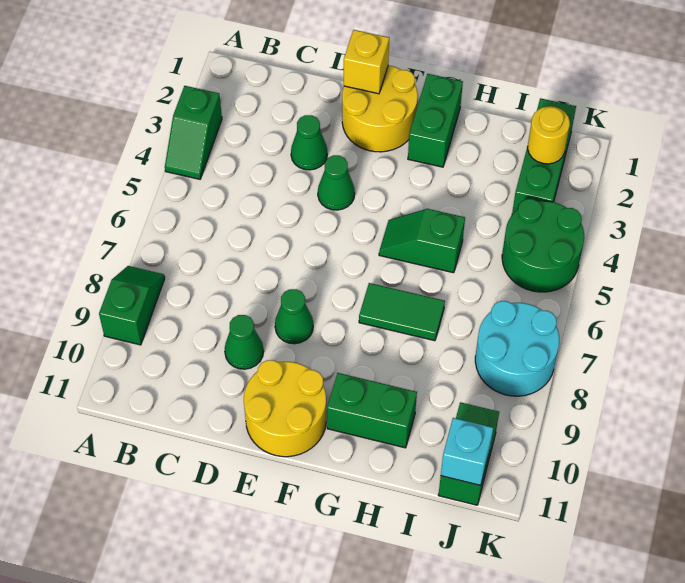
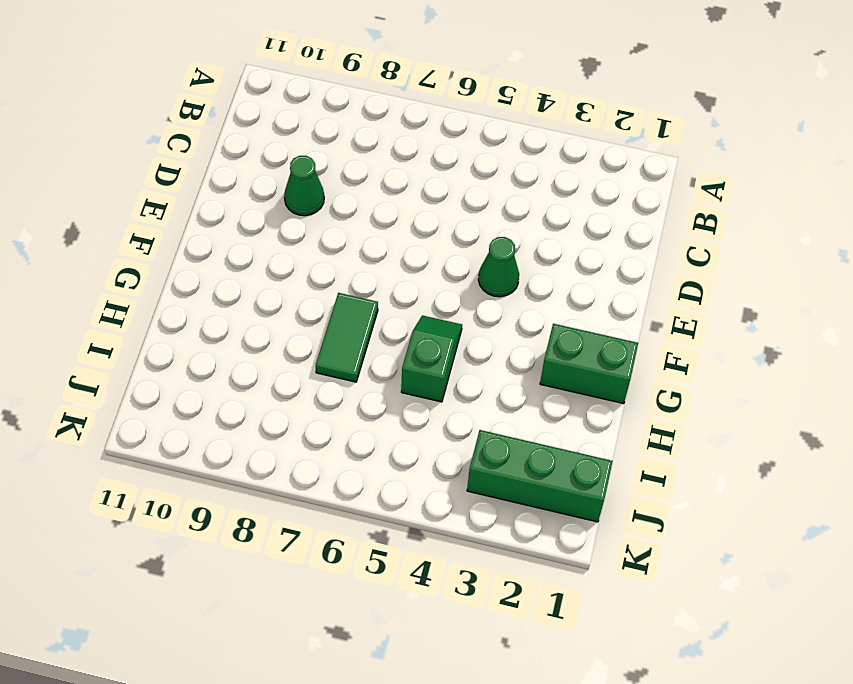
none -> green slope A3:A4 level 1 top 3
none -> green slope A8:A9 level 1 top 9
none -> green cone D3 level 1

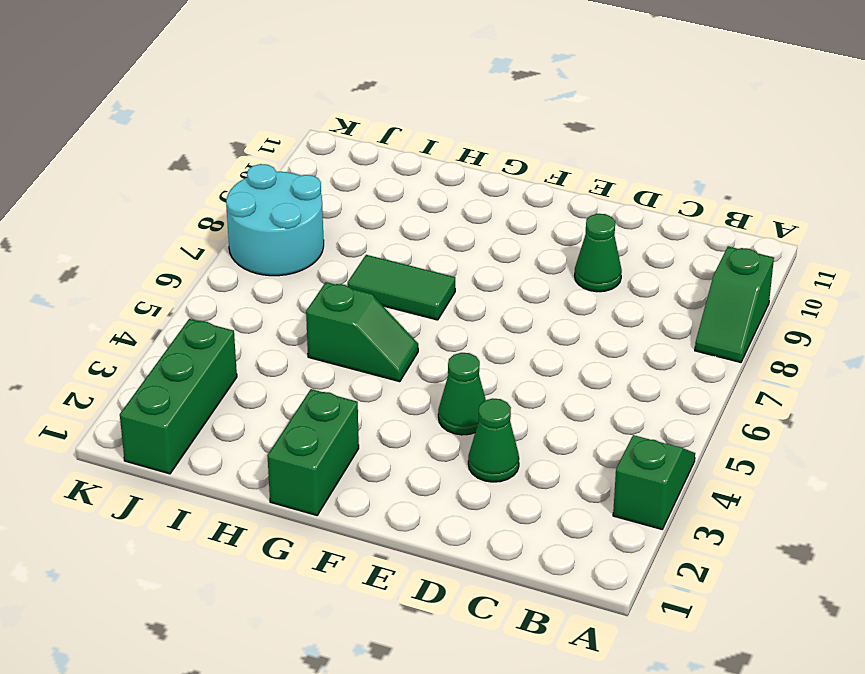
none -> yellow round brick E1:F2 level 1
none -> green cone E8 level 1
none -> yellow round brick E10:F11 level 1

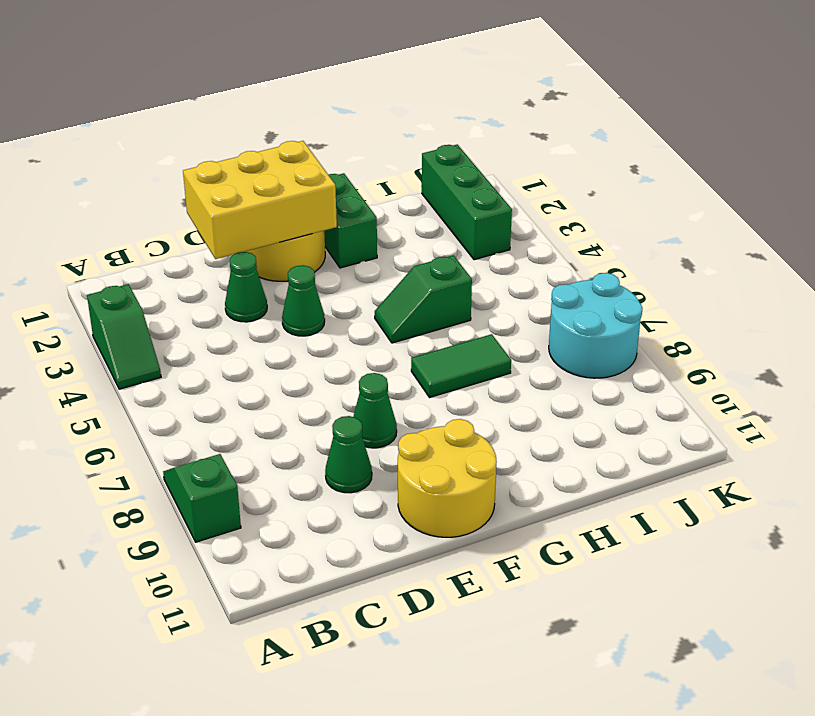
yellow brick D1:F2 level 2 -> yellow brick E1 level 2
none -> green brick G10:H10 level 1
none -> green round brick J4:K5 level 1
none -> green brick J10:J11 level 1

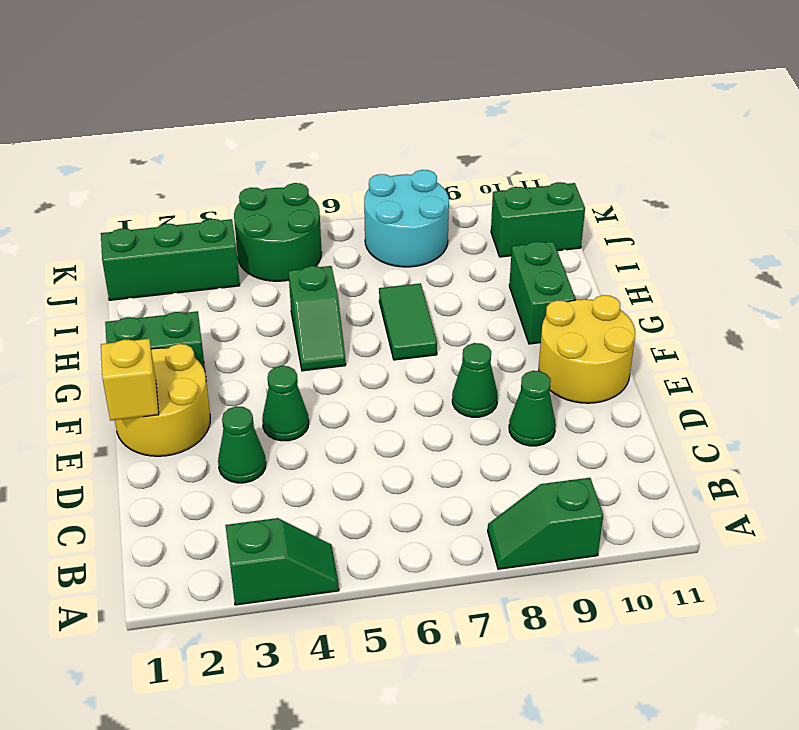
none -> yellow round brick J2 level 2
none -> cyan brick J11 level 2

